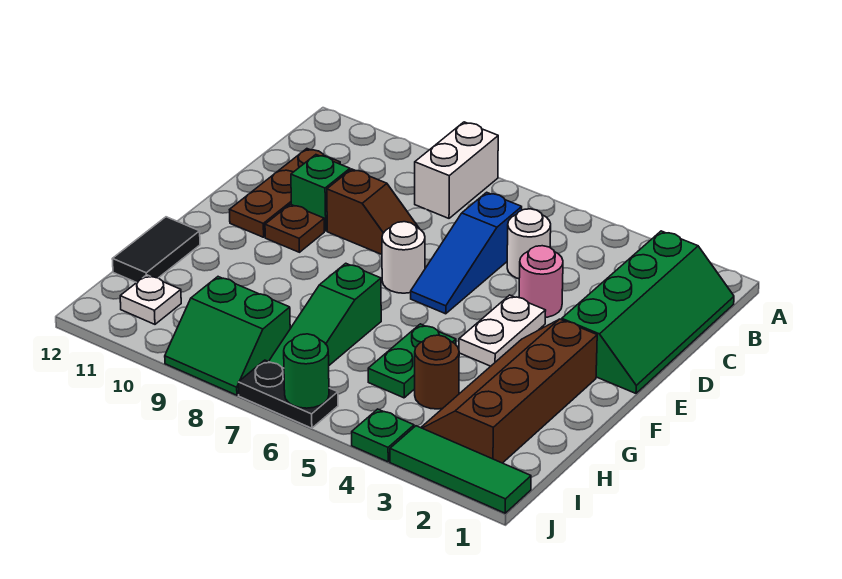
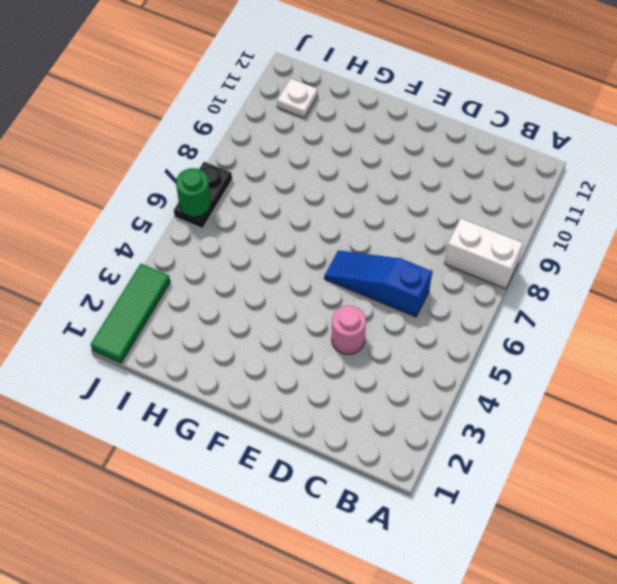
none -> green slope B1:E2 level 1 top 2
none -> white round brick C5 level 1
none -> brown plate C11:E11 level 1

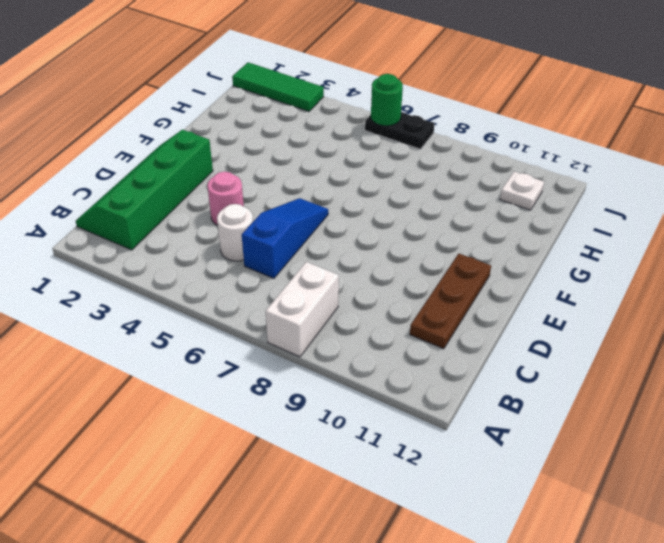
none -> brown slope D8:D9 level 1 top 9
none -> green brick D10 level 1
none -> white plate E4:F4 level 1

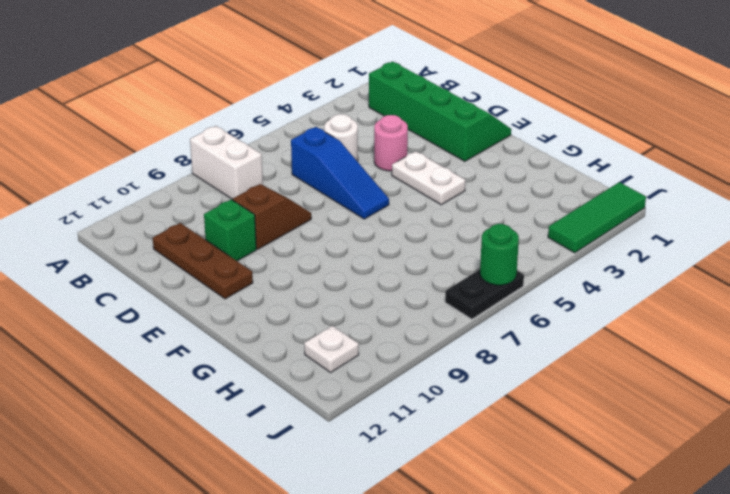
none -> white round brick E7 level 1
none -> brown plate E10 level 1
none -> brown slope F2:I3 level 1 top 2

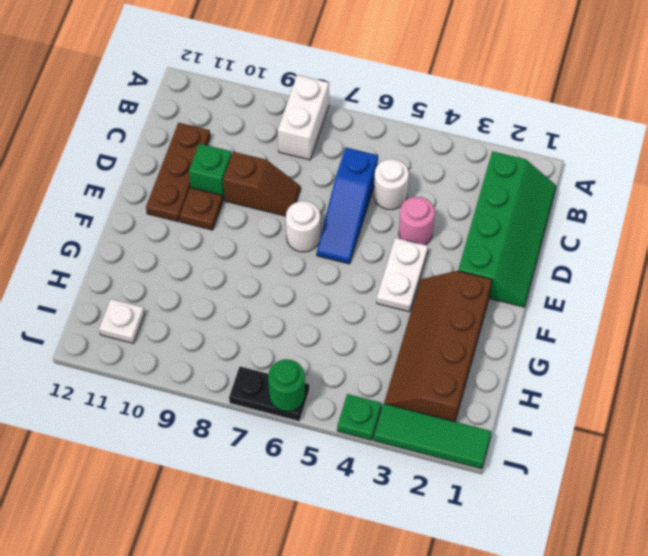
none -> green plate G5:H5 level 1
none -> green slope G7:I7 level 1 top G
none -> black tile G12:H12 level 1

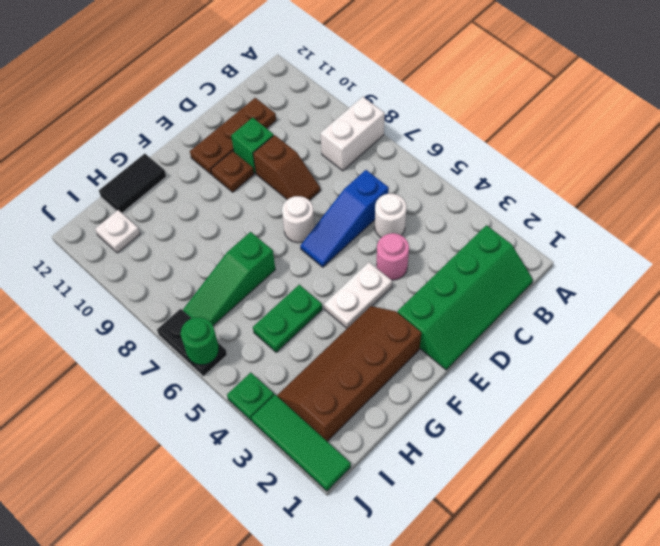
none -> brown round brick H4 level 1
none -> green slope I8:J9 level 1 top I

